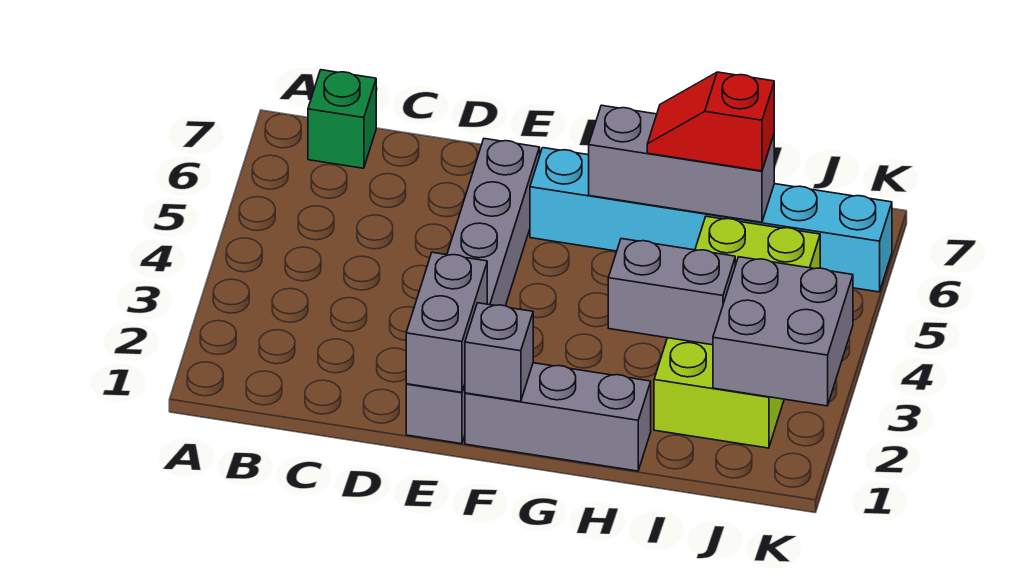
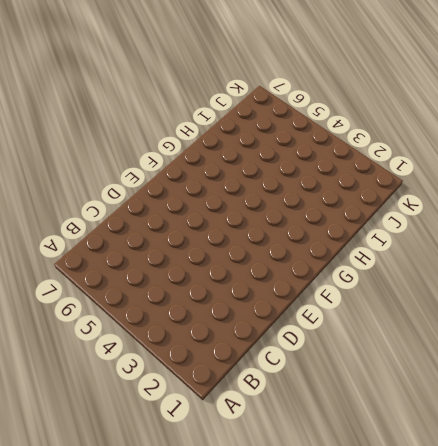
none -> green brick B7 level 1
none -> grey brick E1:E6 level 1

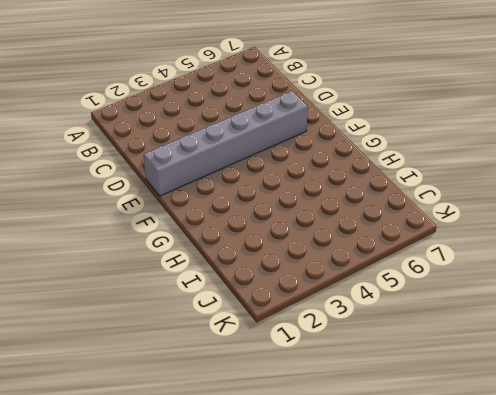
none -> green brick B7 level 1
none -> grey brick F1:H1 level 1

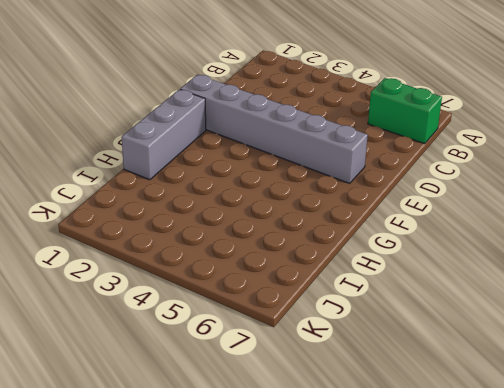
green brick B6:B7 level 1 -> green brick B7 level 1
none -> cyan brick F6:K6 level 1
none -> lime brick I2:J5 level 1

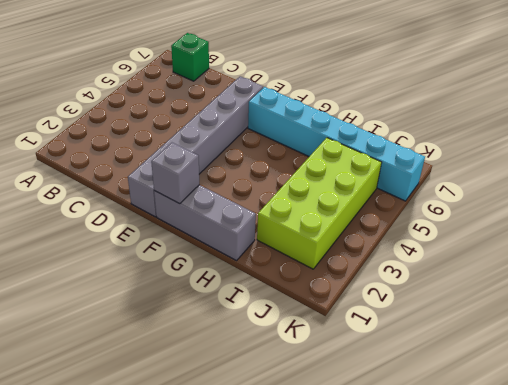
none -> grey brick E1:E2 level 2
none -> grey brick G6:I6 level 2

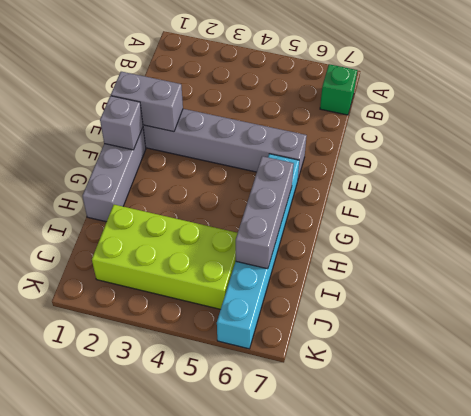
none -> grey brick H3:I3 level 2
none -> grey brick J2:K3 level 2

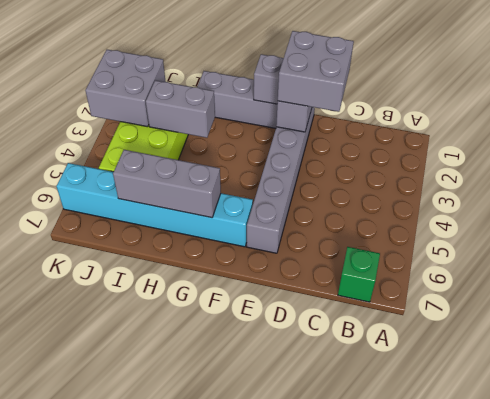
grey brick D1:E2 level 3 -> none
none -> red slope H6:I6 level 3 top I

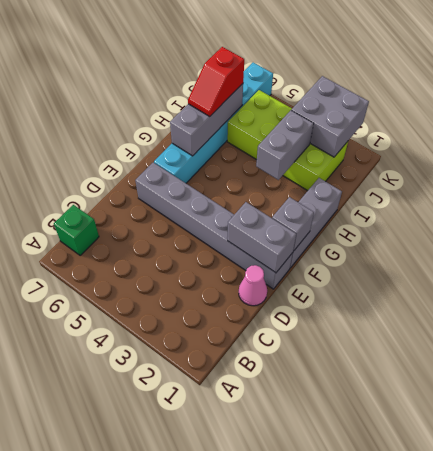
pink cone D1 level 1 -> none

